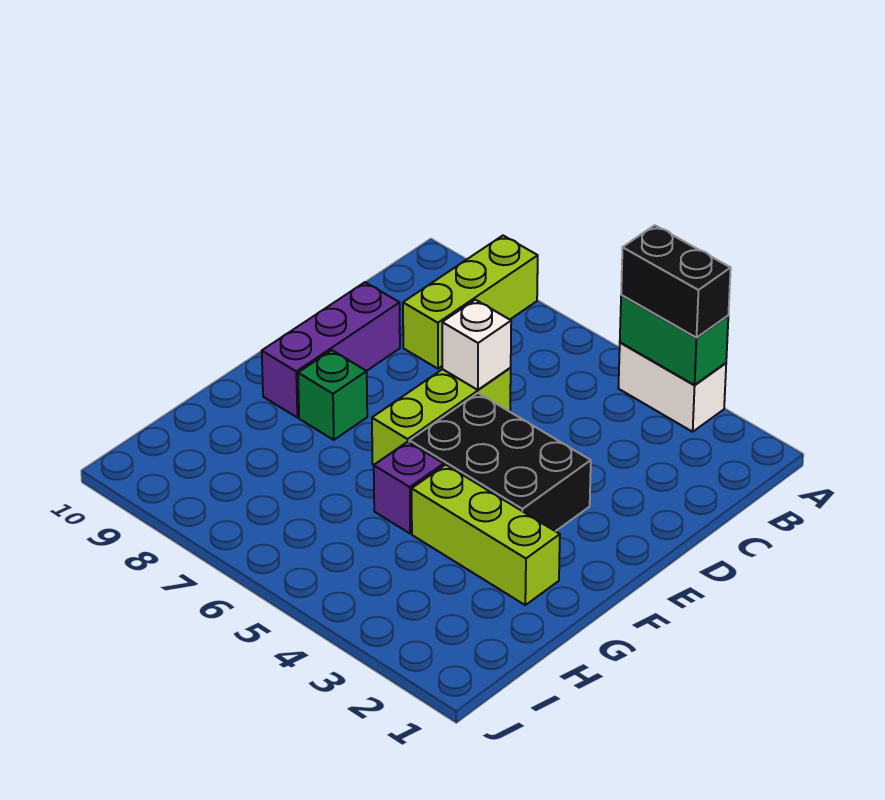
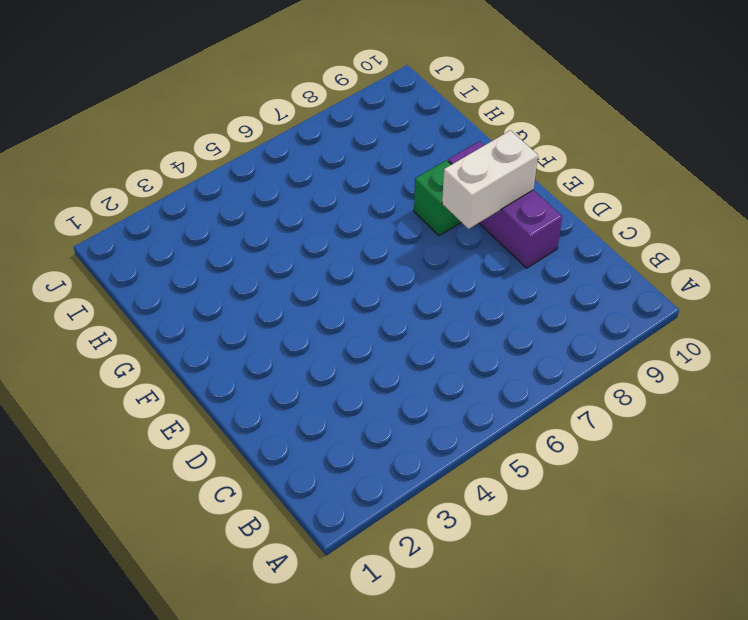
white brick E8:E9 level 2 -> white brick A3:A4 level 1
none -> lime brick A8:C8 level 1
none -> lime brick D6:F6 level 1

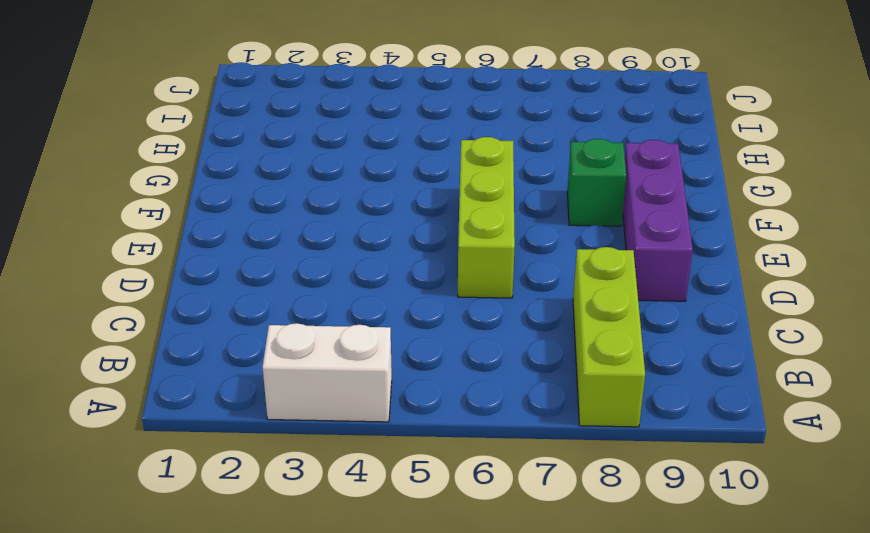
none -> black brick E3:F5 level 1
none -> lime brick G2:G4 level 1

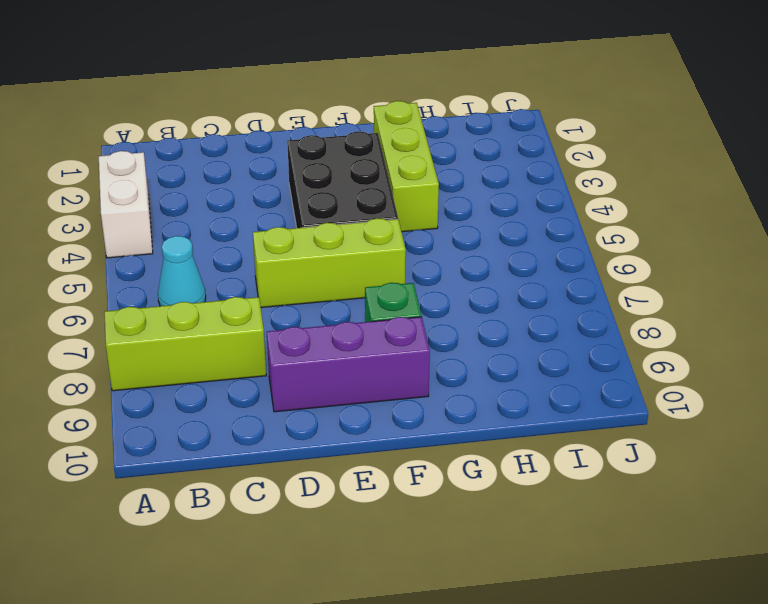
cyan cone B6 level 1 -> none
none -> purple brick G5 level 1
none -> green brick A3:A4 level 2

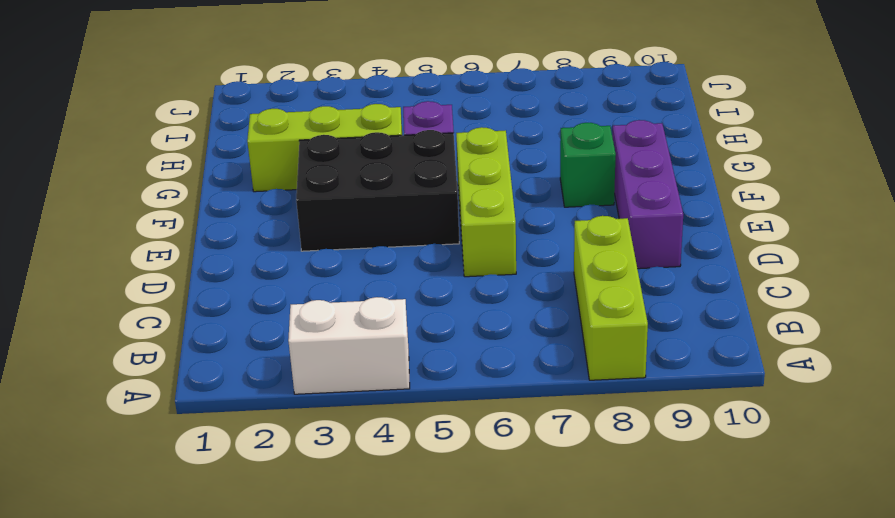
none -> green brick A3:A4 level 2
none -> white brick D6 level 2

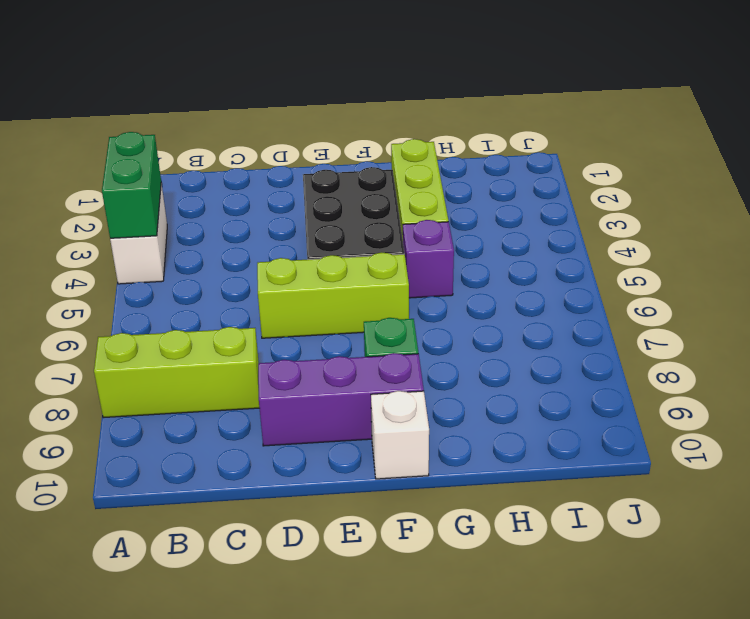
white brick F10 level 1 -> white brick D6 level 2
none -> black brick A3:A4 level 3

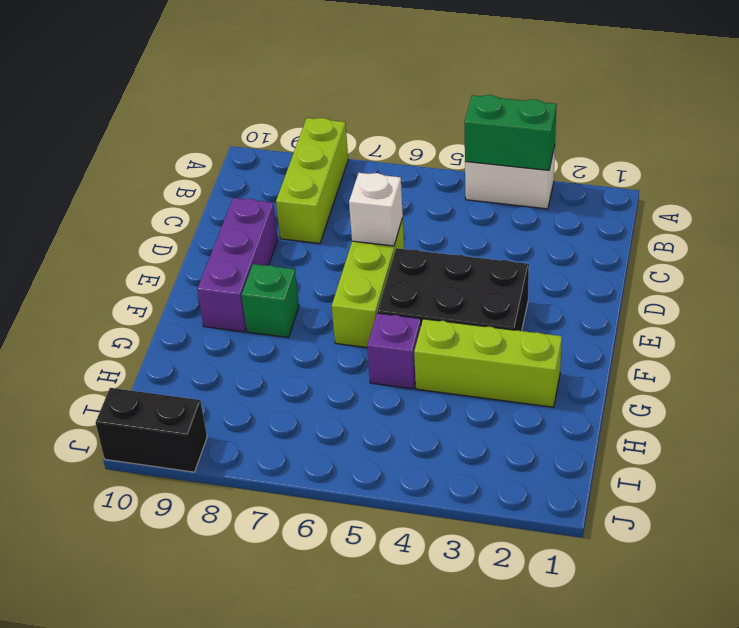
black brick J9:J10 level 1 -> black brick A3:A4 level 3

